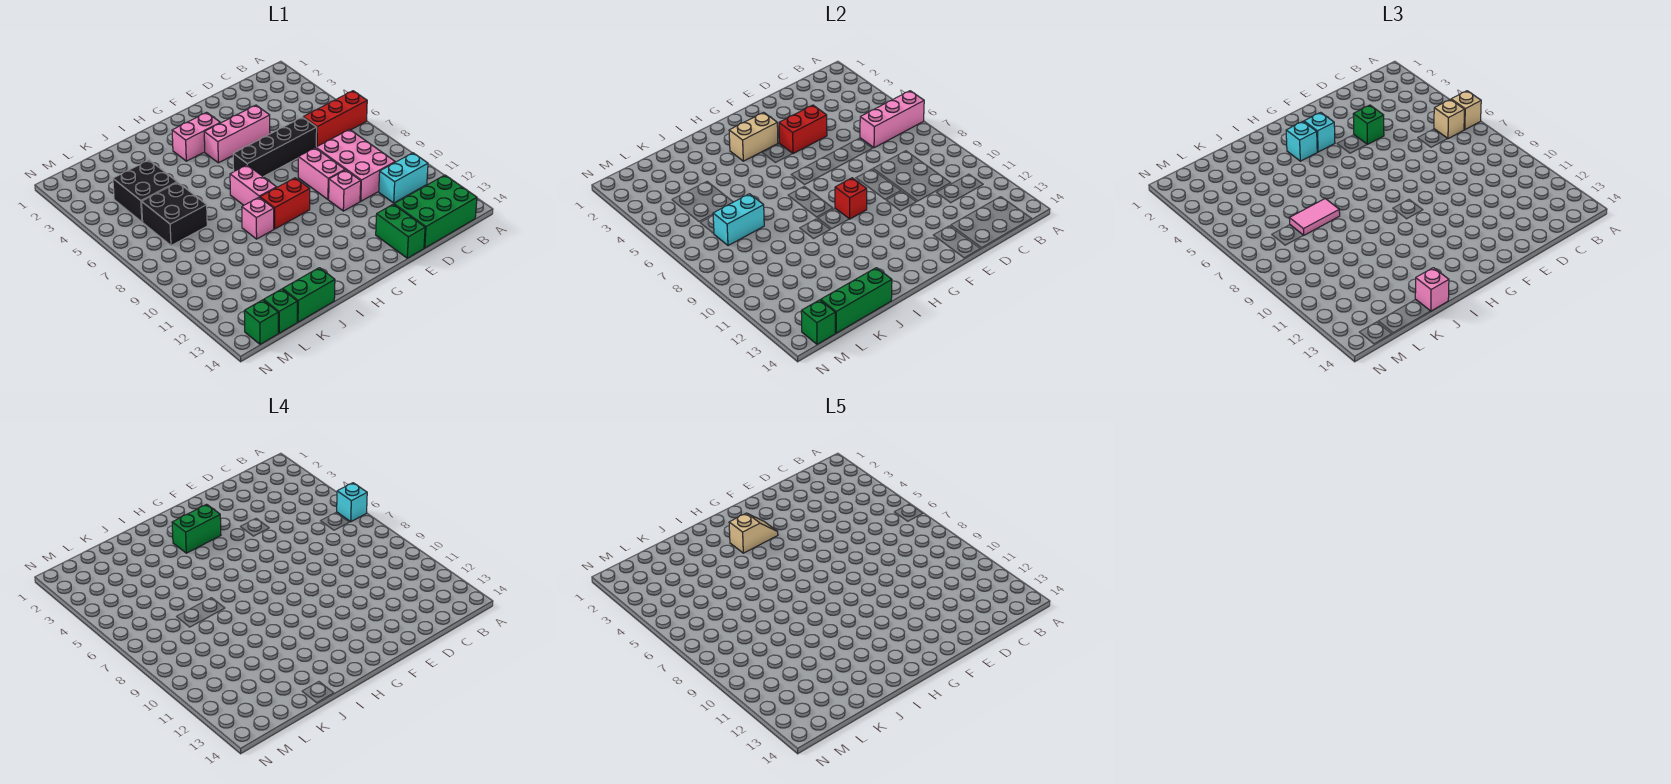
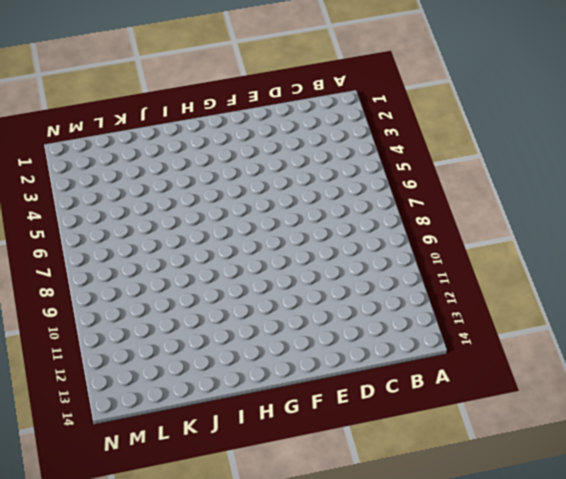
none -> red brick A6:C6 level 1
none -> cyan brick B11:C11 level 1
none -> green brick B13:D14 level 1
none -> pink brick C8:D10 level 1

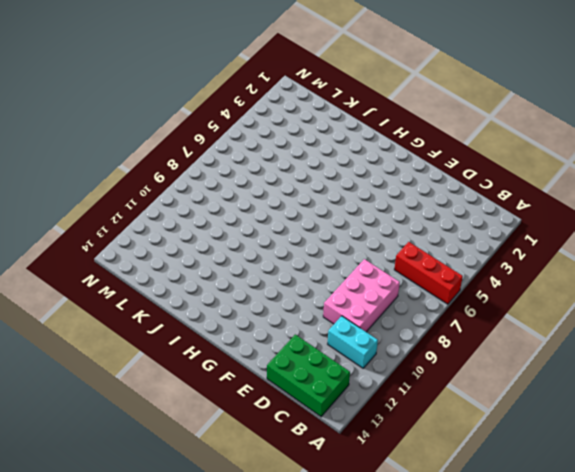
none -> black brick D6:G6 level 1
none -> pink brick E4:G4 level 1
none -> pink brick E8:E9 level 1
none -> pink brick E10 level 1

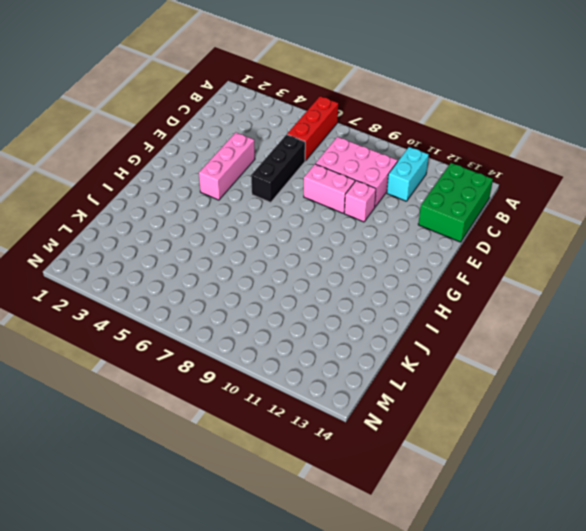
black brick D6:F6 level 1 -> black brick D6:G6 level 1
none -> green brick E13:E14 level 1
none -> pink brick G3:H3 level 1
none -> red brick G9:H9 level 1
none -> pink brick H7:H8 level 1

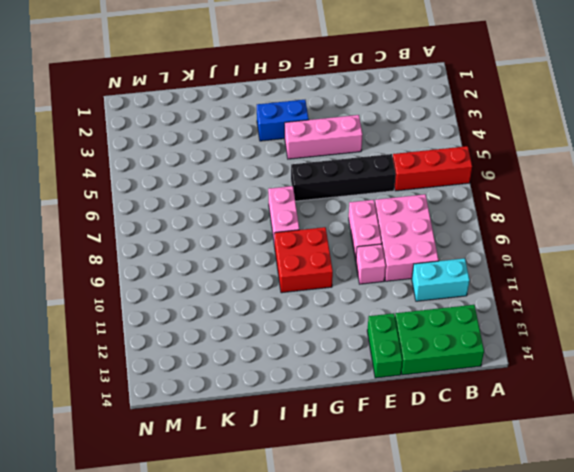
blue brick G3:H3 level 1 -> pink brick G3:H3 level 1
red brick G9:H10 level 1 -> red brick G9:H9 level 1
none -> pink brick I9 level 1
none -> green brick J14:K14 level 1
none -> black brick K4:L5 level 1
none -> black brick K6:L7 level 1

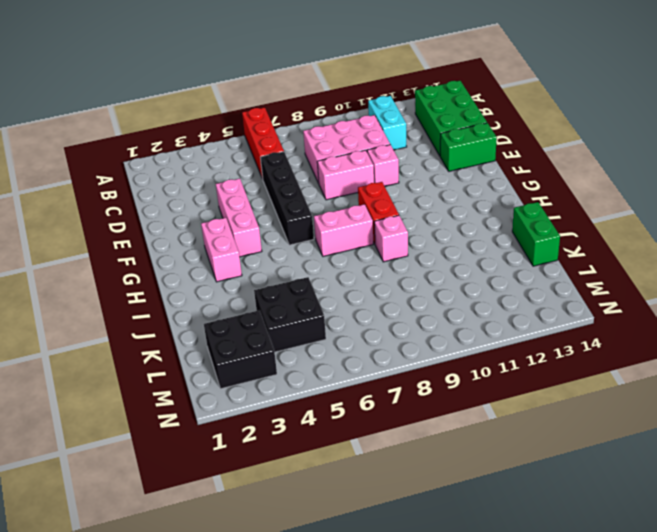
black brick L2:M3 level 1 -> black brick K6:L7 level 1
none -> green brick L14 level 1
none -> green brick M14 level 1
none -> pink brick A6:C6 level 2
none -> red brick E4:F4 level 2

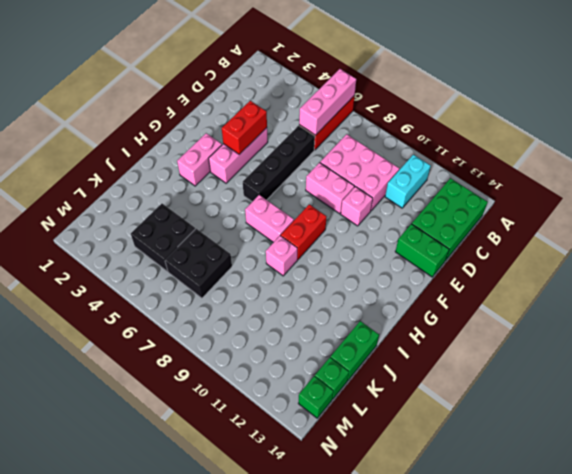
none -> tan brick G3:H3 level 2
none -> red brick G9 level 2
none -> green brick J14:L14 level 2
none -> cyan brick K7:L7 level 2

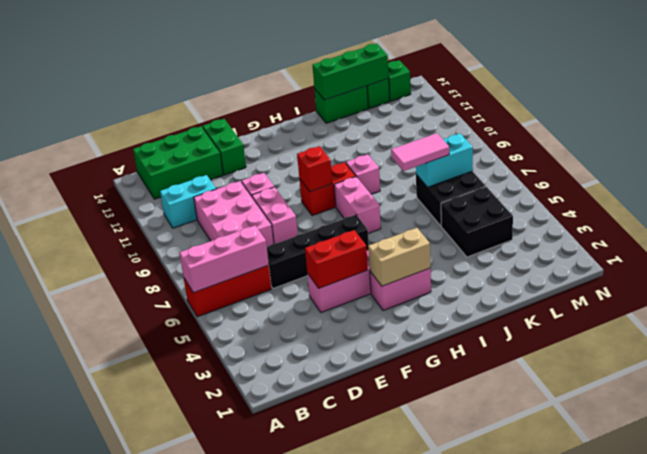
none -> green brick M14 level 2
none -> tan brick A6 level 3
none -> tan brick B6 level 3
none -> green brick E4 level 3

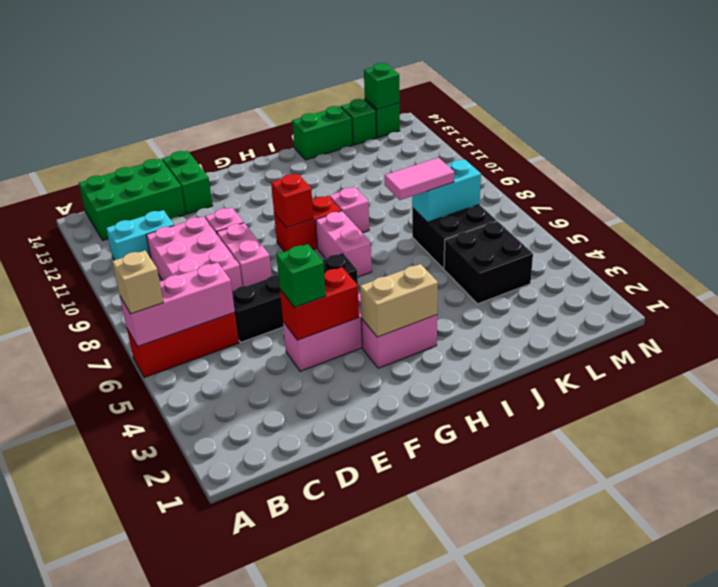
none -> green brick J14:L14 level 2
none -> tan brick B6 level 3
none -> cyan brick G3 level 3
none -> cyan brick H3 level 3

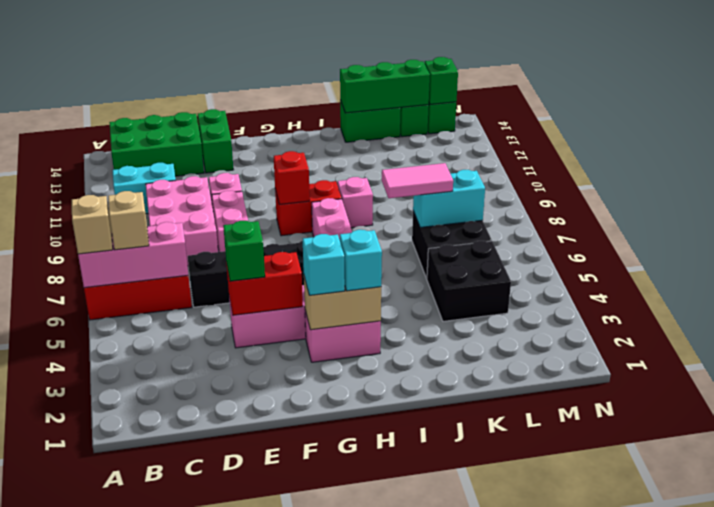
none -> pink brick J14 level 3
none -> cyan brick A6 level 4
none -> green brick G3:H3 level 4
none -> tan slope G3:H3 level 5 top H

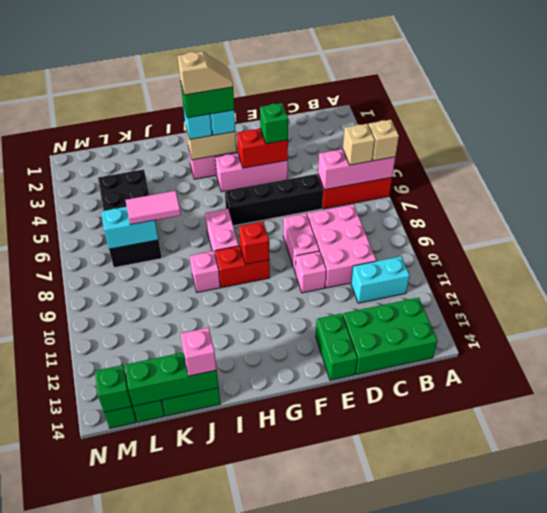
none -> cyan brick A6 level 4

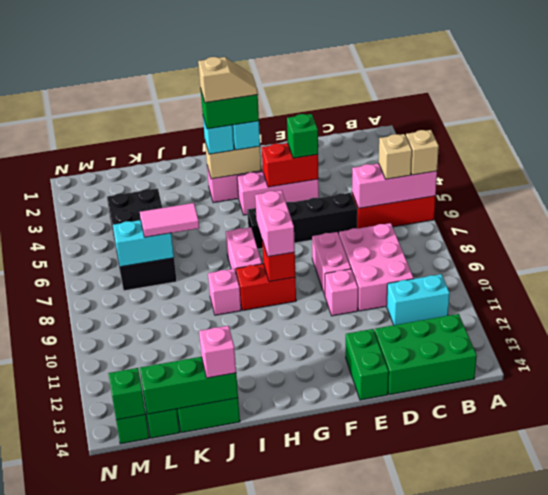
pink brick G8:G9 level 3 -> none
none -> cyan brick A6 level 4

